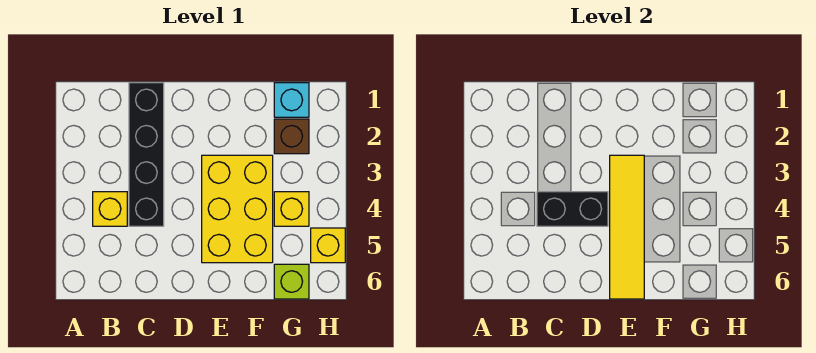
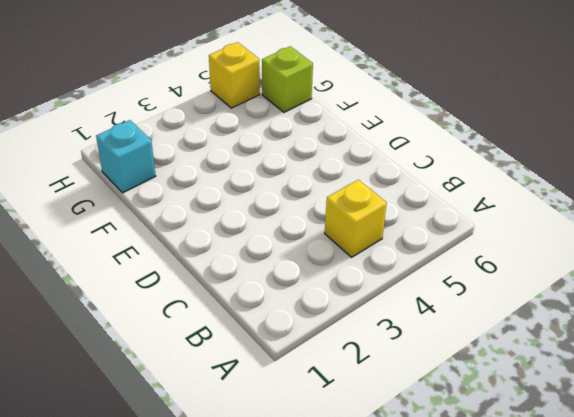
none -> black brick C1:C4 level 1
none -> yellow brick E3:F5 level 1

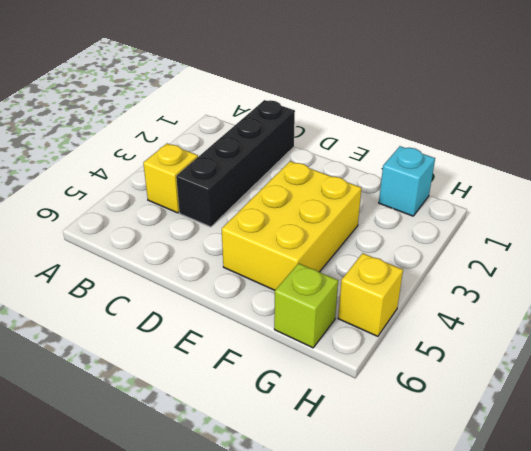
none -> brown brick G2 level 1
none -> yellow brick G4 level 1

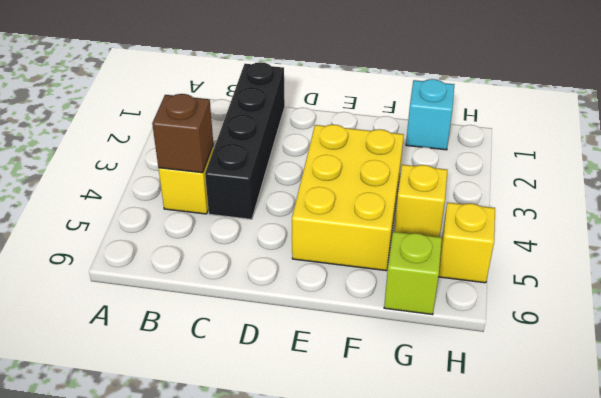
brown brick B4 level 2 -> brown brick G2 level 1
none -> black brick C4:D4 level 2
none -> yellow tile E3:E6 level 2

